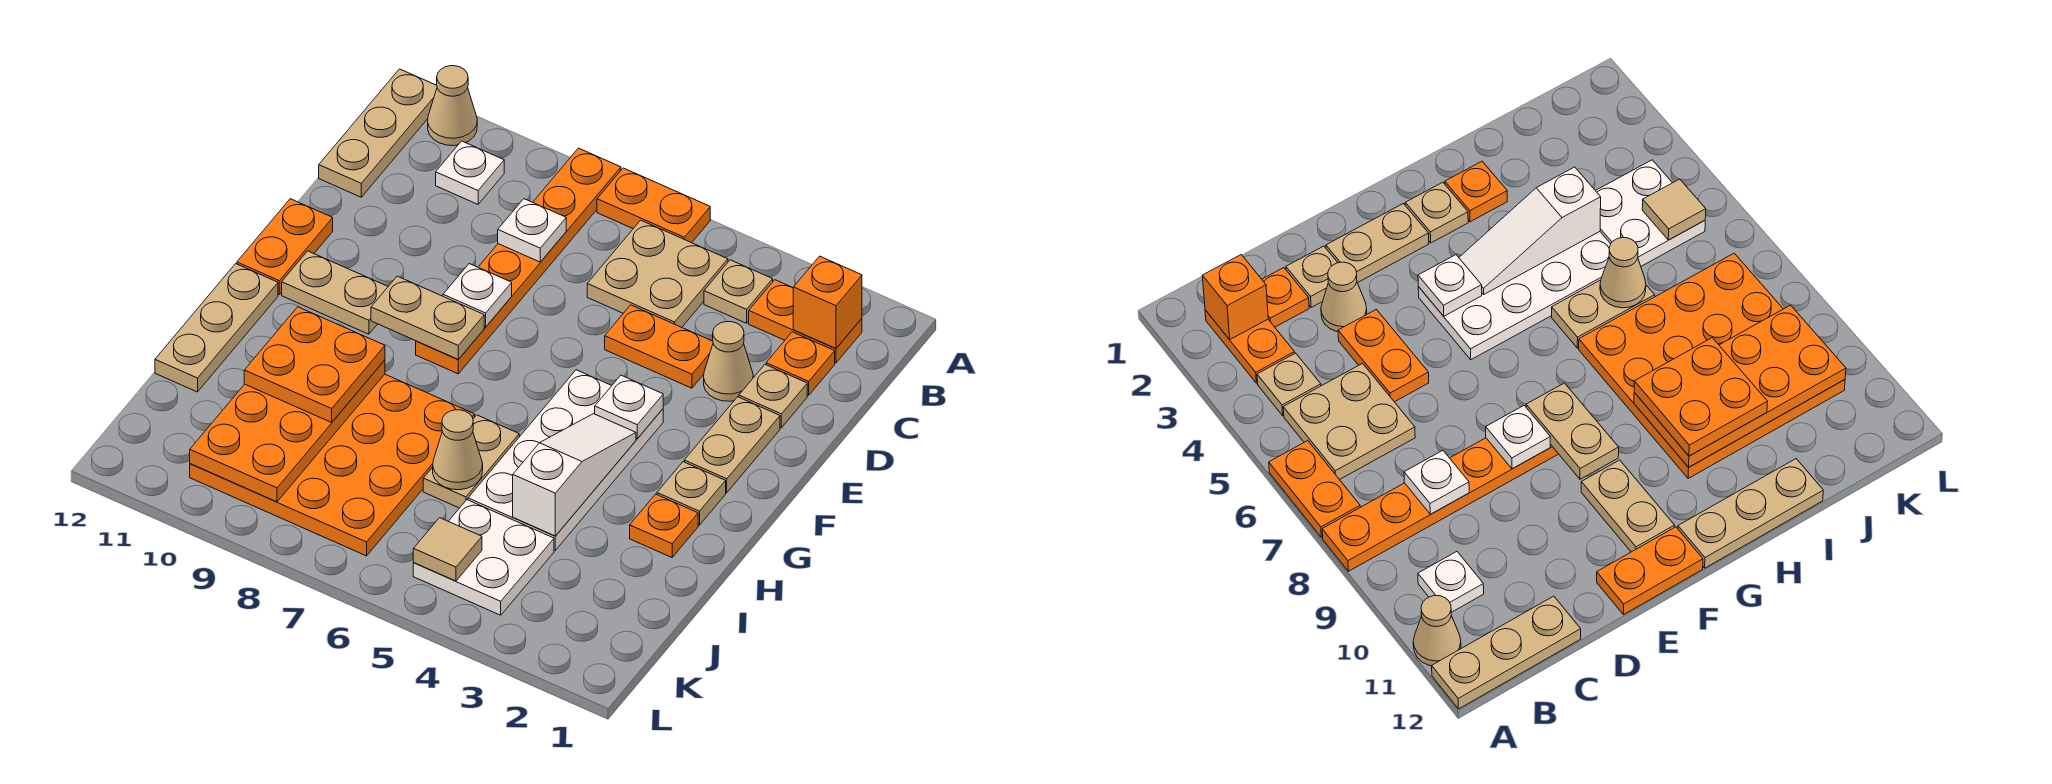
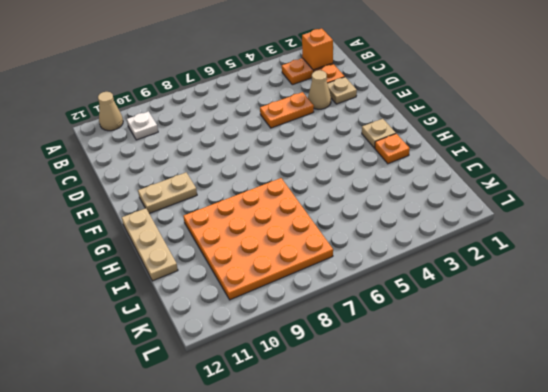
none -> orange plate A6:A7 level 1
none -> orange plate A8:F8 level 1
none -> tan plate A12:C12 level 1
none -> tan plate B4 level 1

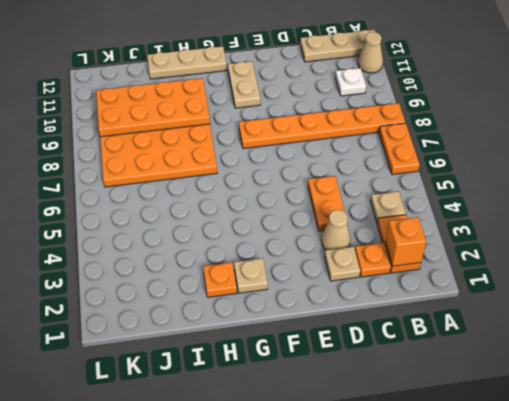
none -> tan plate B5:C6 level 1
none -> tan plate E2:F2 level 1
none -> orange plate E12:F12 level 1
none -> white plate F4:I5 level 1

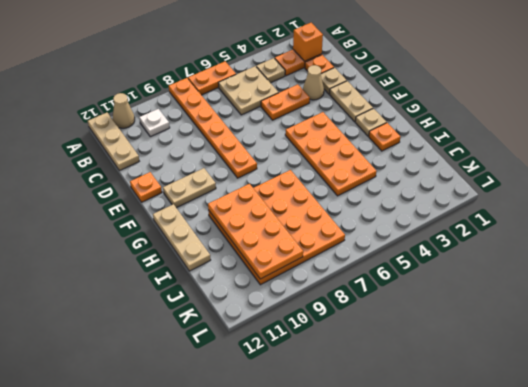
orange plate E12 level 1 -> orange plate E12:F12 level 1
orange plate F4:I5 level 1 -> white plate F4:I5 level 1
none -> tan plate H6:I6 level 1
none -> white plate J4:K5 level 1
none -> white plate C8 level 2
none -> white plate E8 level 2

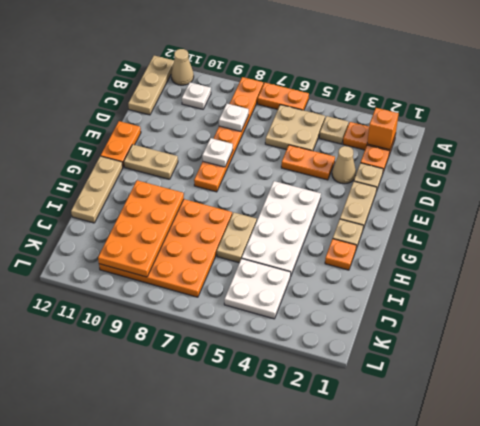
none -> white plate F4 level 2
none -> tan plate F8:F9 level 2
none -> white slope G4:I4 level 2 top I
none -> tan cone I6 level 2

